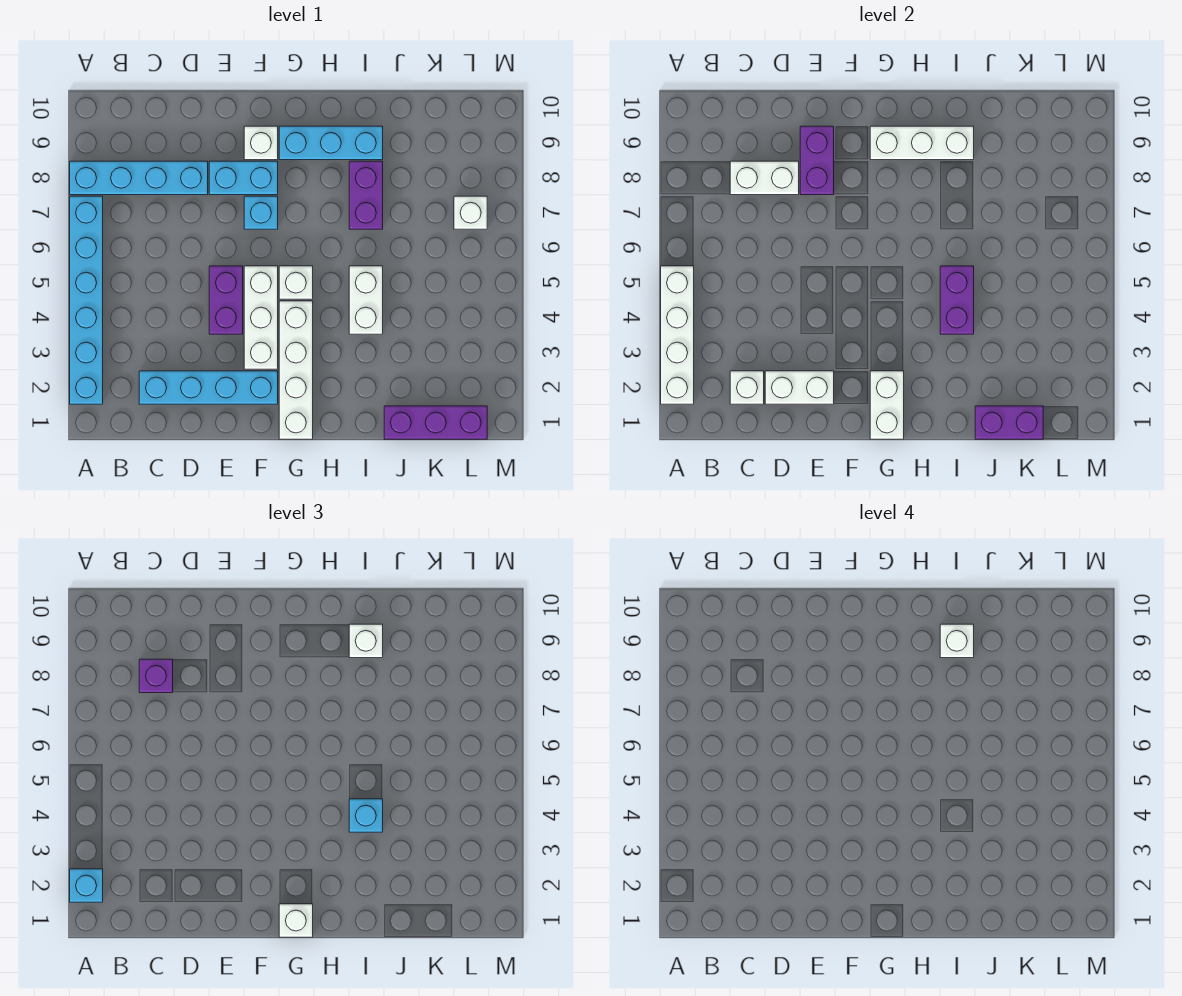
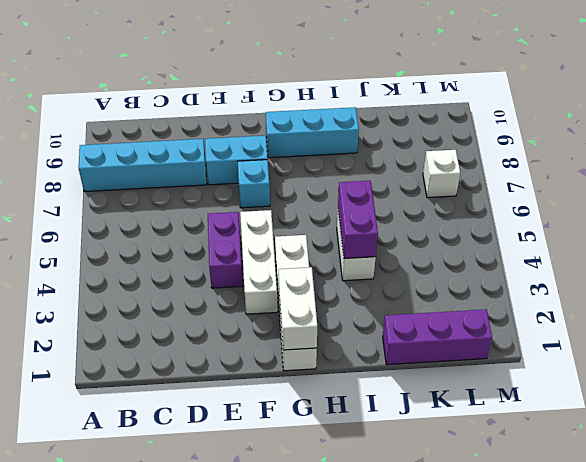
none -> cyan brick A2:A7 level 1
none -> cyan brick C2:F2 level 1
none -> white brick F9 level 1
none -> white brick G5 level 1

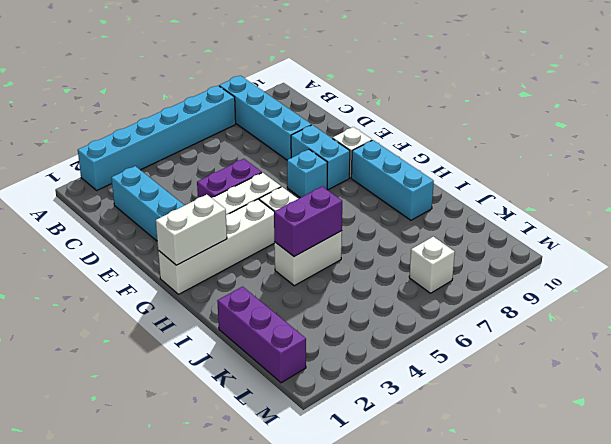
none -> purple brick I7:I8 level 1
none -> white brick A2:A5 level 2
none -> white brick C2 level 2
none -> white brick C8:D8 level 2

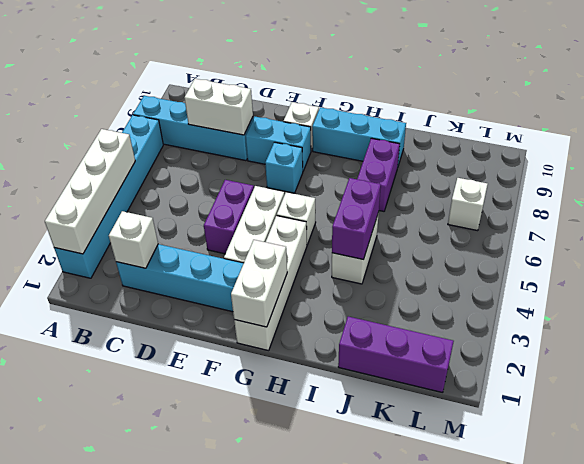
none -> white brick D2:E2 level 2
none -> purple brick E8:E9 level 2
none -> white brick G9:I9 level 2
none -> purple brick J1:K1 level 2

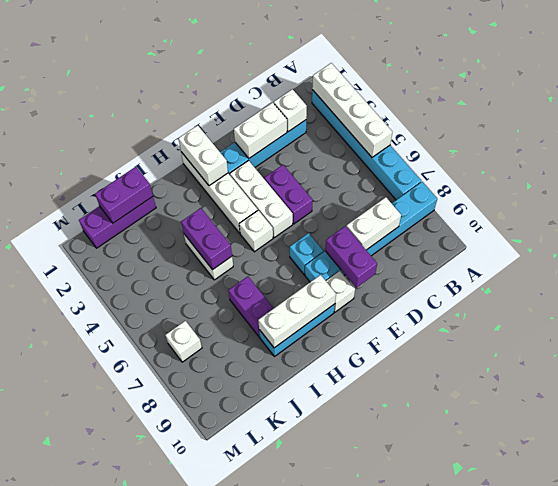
none -> cyan brick A2 level 3
none -> purple brick C8 level 3
none -> white brick G1 level 3
none -> cyan brick I4 level 3

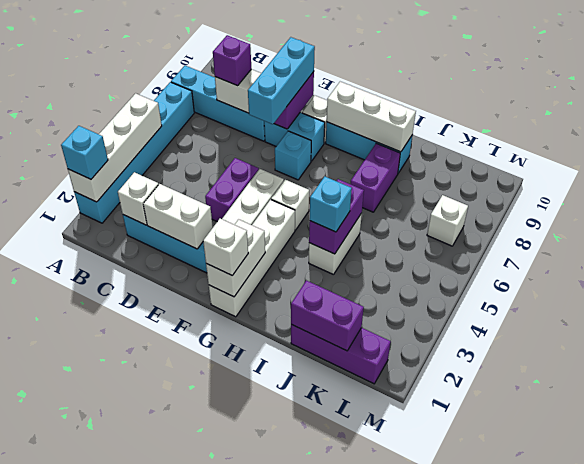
cyan brick E7:E9 level 3 -> none
none -> white brick I9 level 3
none -> white brick I9 level 4

